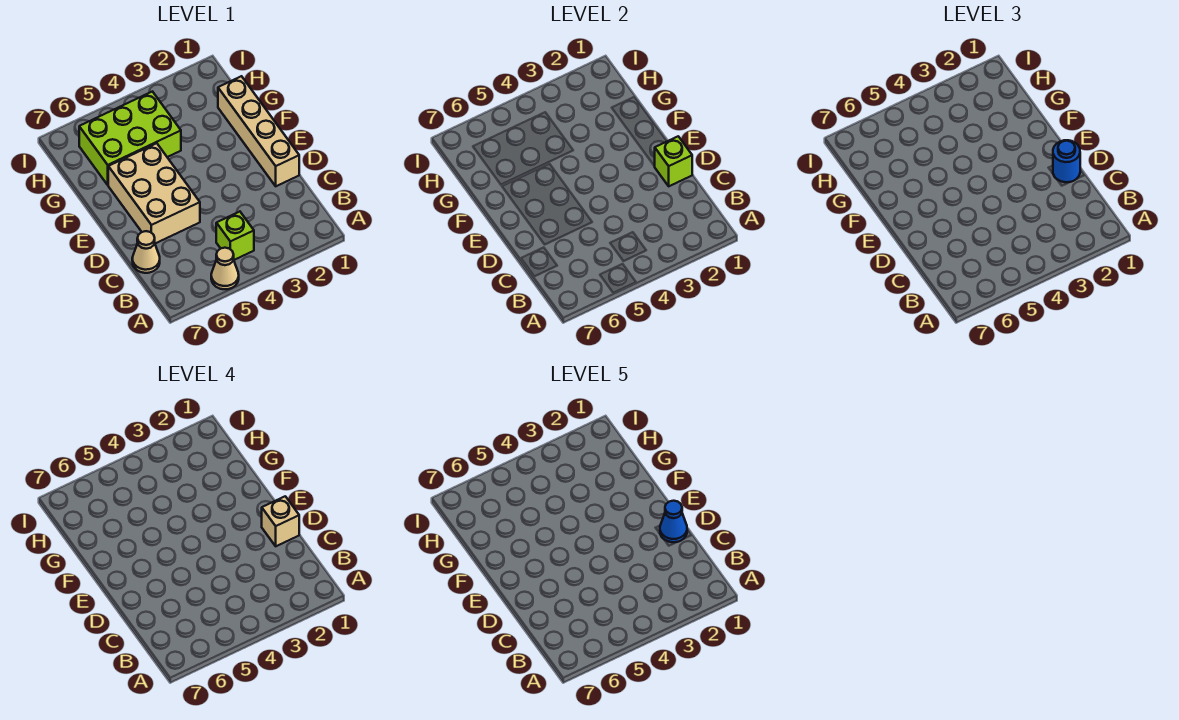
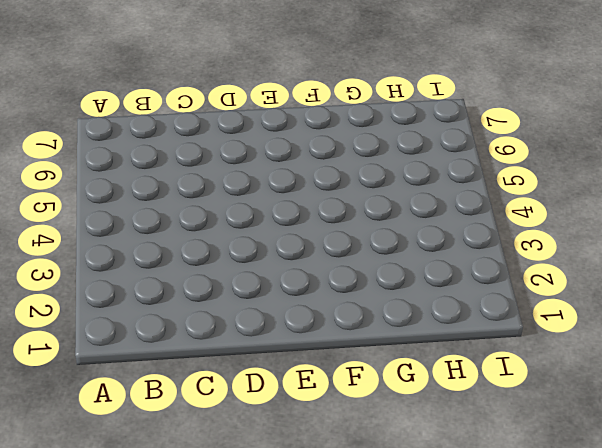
none -> tan cone A5 level 1
none -> lime brick B4 level 1

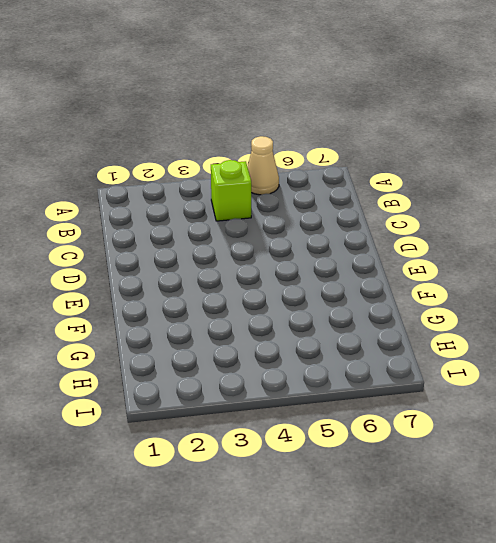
none -> tan cone C7 level 1
none -> tan brick D1:G1 level 1

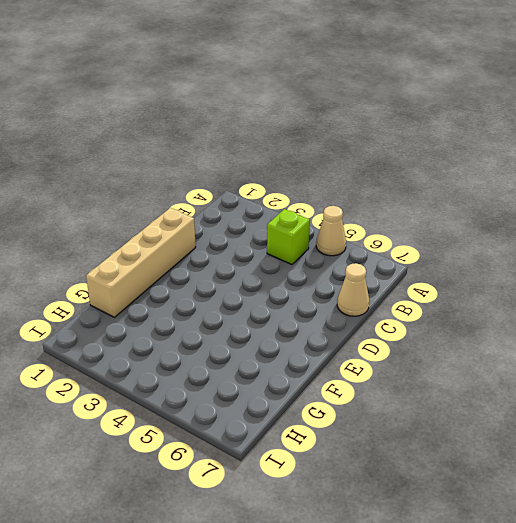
none -> tan brick D5:F6 level 1
none -> lime brick G4:H6 level 1

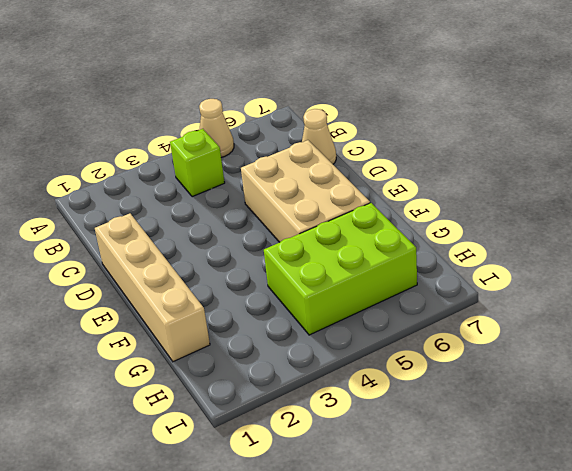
none -> lime brick D1 level 2
none -> blue round brick D1 level 3

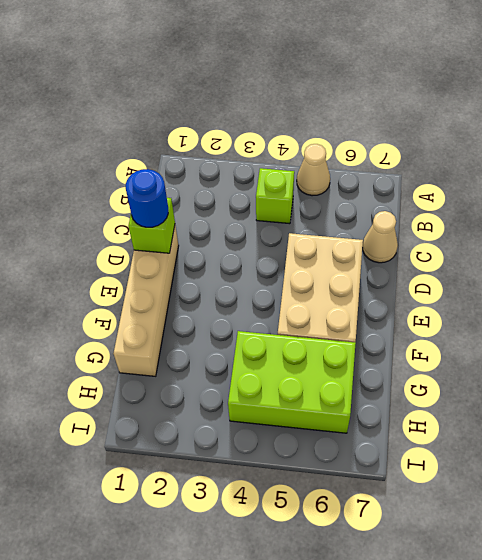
none -> tan brick D1 level 4
none -> blue cone D1 level 5

